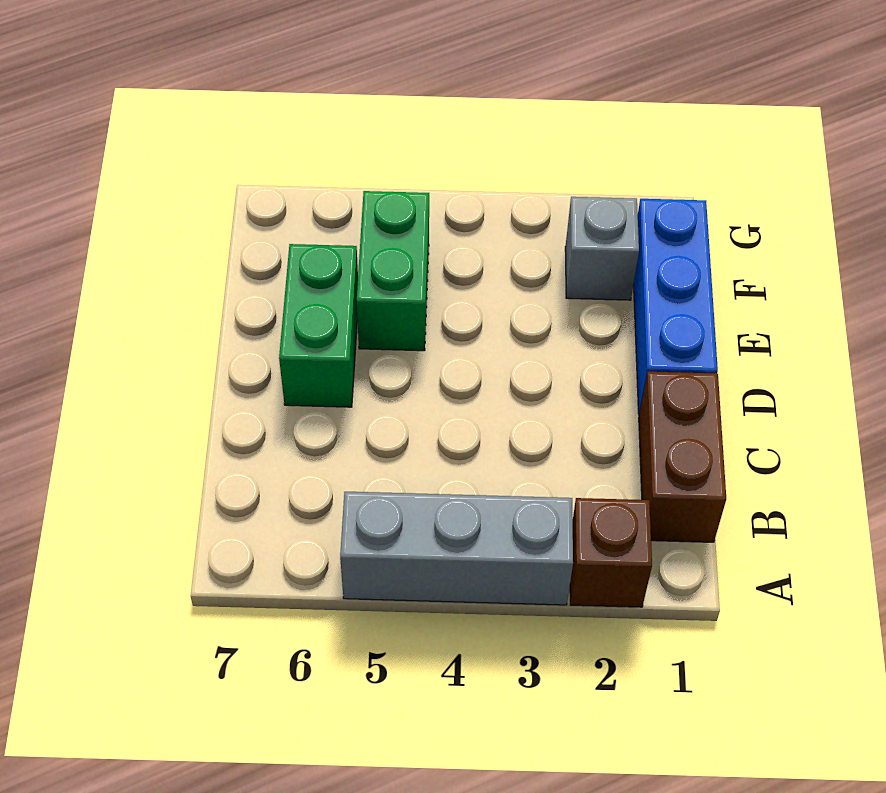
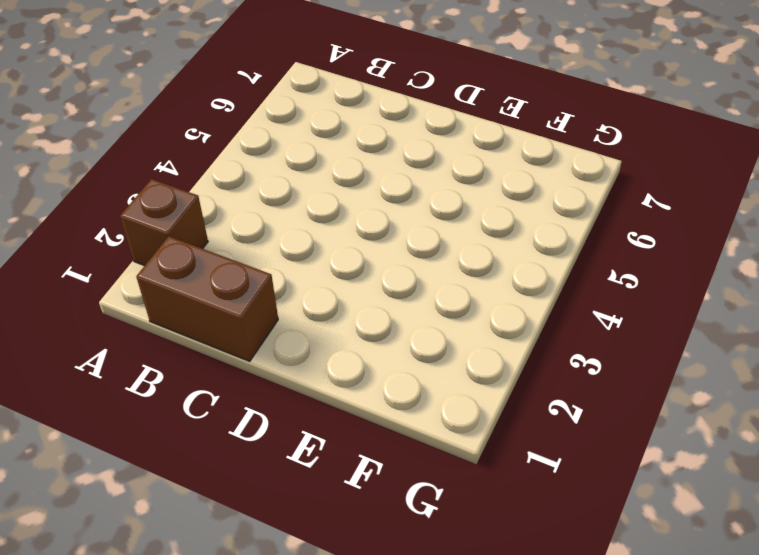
none -> grey brick A3:A5 level 1
none -> blue brick D1:F1 level 1

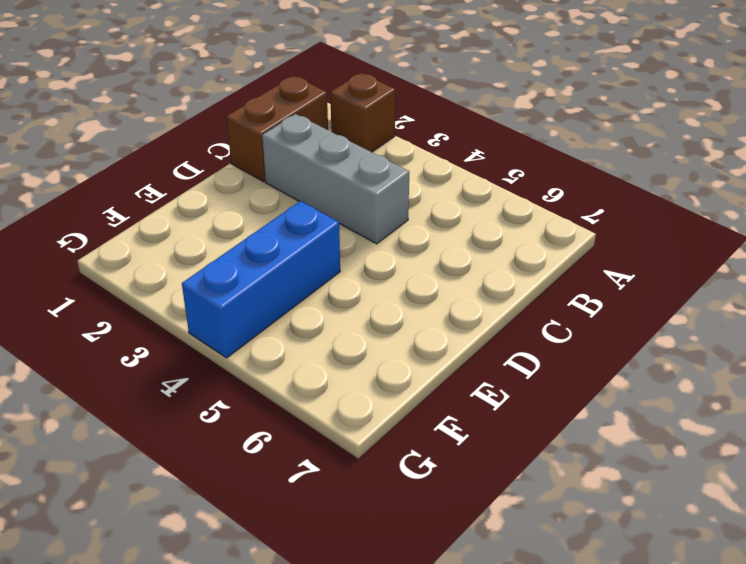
grey brick C2:C4 level 1 -> grey brick A3:A5 level 1
blue brick E4:G4 level 1 -> blue brick D1:F1 level 1
none -> green brick D6:E6 level 1
none -> green brick E5:F5 level 1

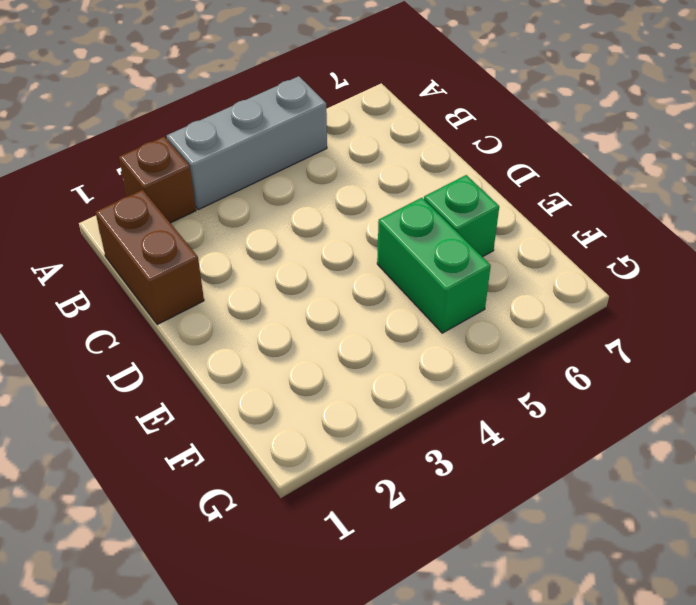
green brick E6 level 1 -> green brick D6:E6 level 1
none -> blue brick D1:F1 level 1
none -> grey brick F2 level 1

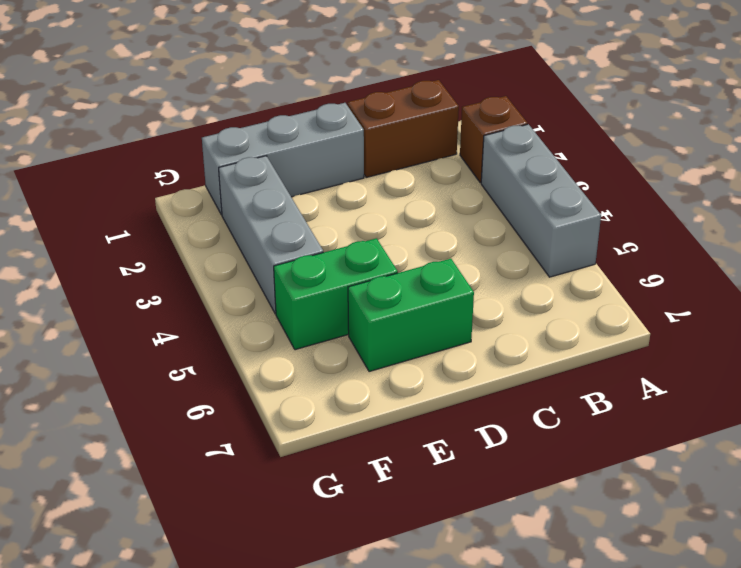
grey brick D1:F1 level 1 -> blue brick D1:F1 level 1
grey brick F2:F4 level 1 -> grey brick F2 level 1

